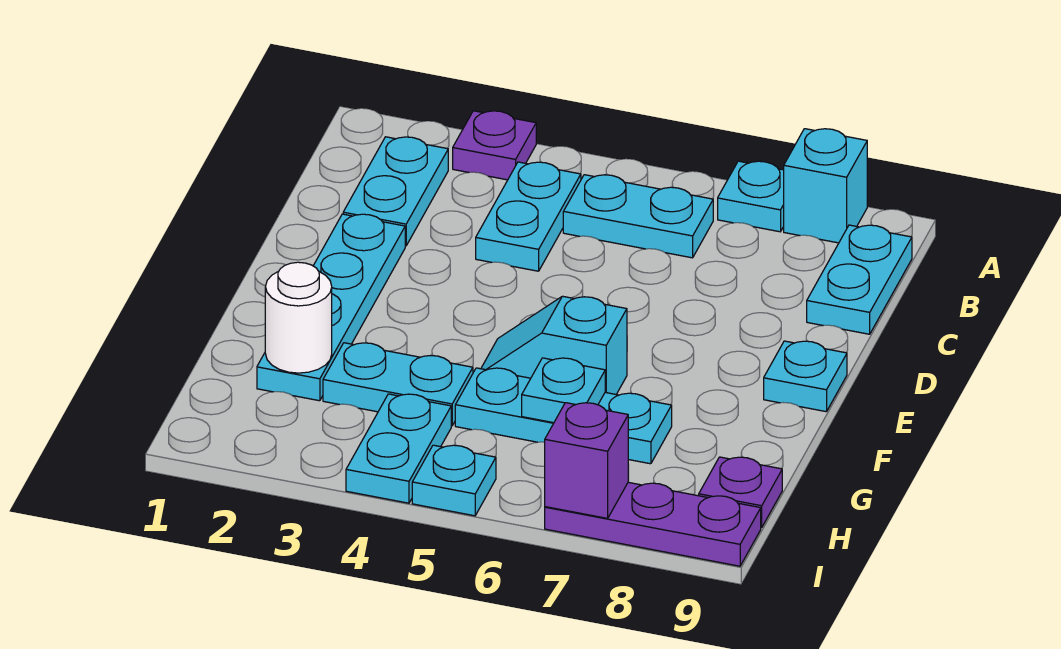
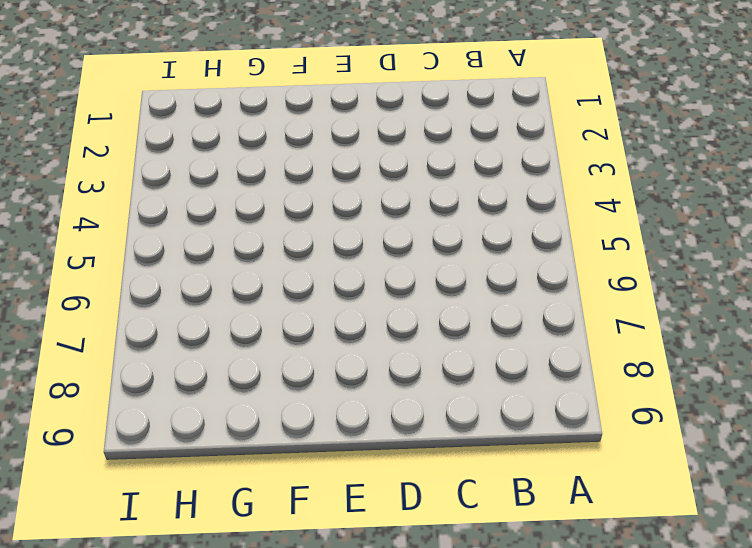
none -> purple plate A3 level 1
none -> cyan plate A7 level 1
none -> cyan brick A8 level 1

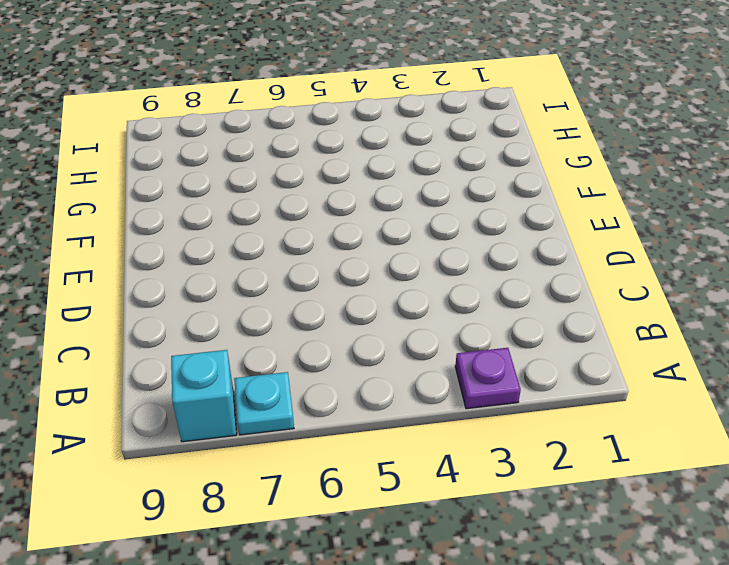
none -> cyan plate B2:C2 level 1
none -> cyan plate B4:C4 level 1
none -> cyan plate B5:B6 level 1

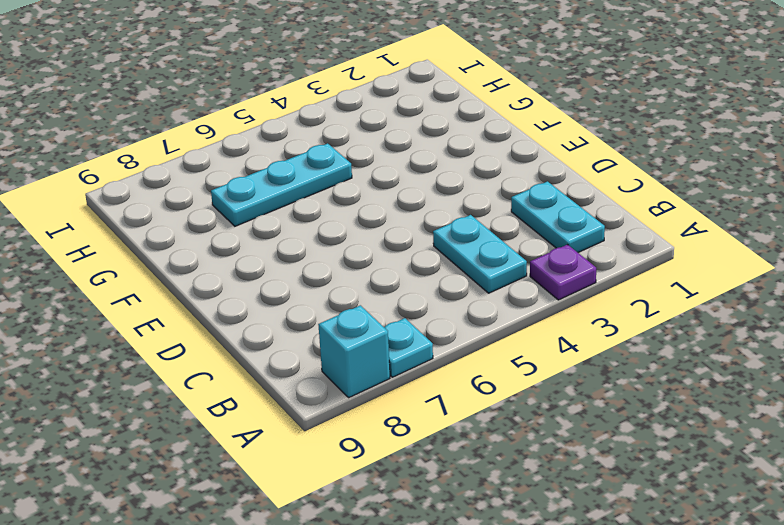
none -> cyan plate B5:B6 level 1
none -> cyan plate B9:C9 level 1
none -> cyan plate D2:G2 level 1

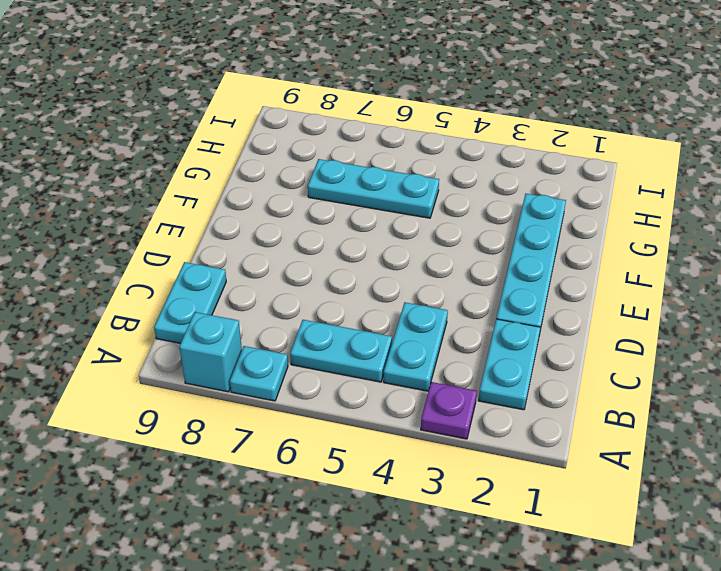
none -> cyan plate E9 level 1
none -> cyan slope F5:F6 level 1 top 6
none -> cyan plate G3:G4 level 1

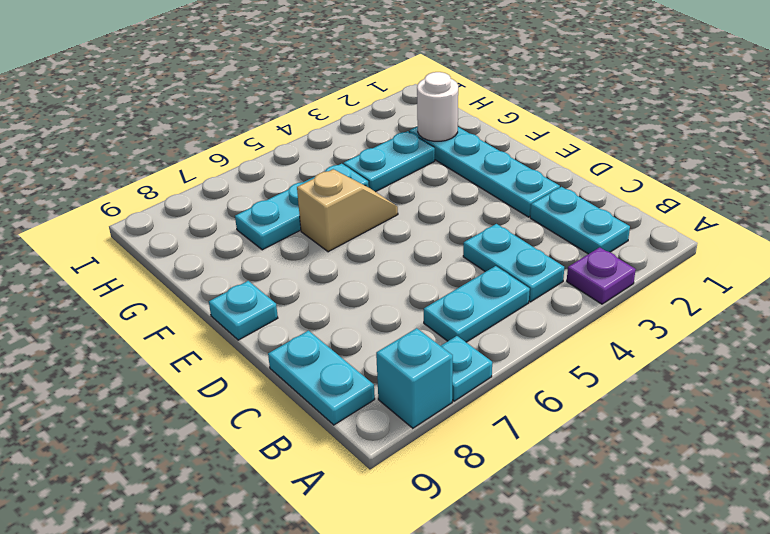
tan slope F5:F6 level 1 top 6 -> cyan slope F5:F6 level 1 top 6
none -> cyan plate H4:I4 level 1
none -> purple plate H9 level 1
none -> cyan plate I5 level 1

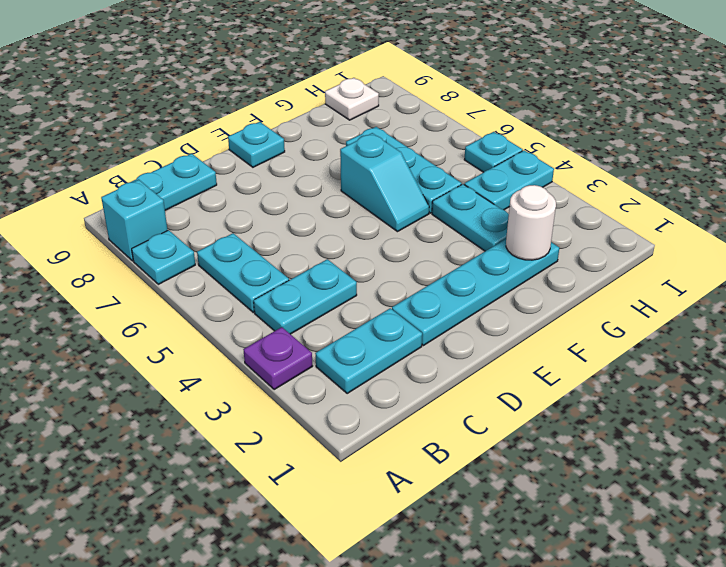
white plate H9 level 1 -> purple plate H9 level 1
none -> purple plate I7:I9 level 1
none -> cyan plate G6 level 2
none -> purple brick I7 level 2

